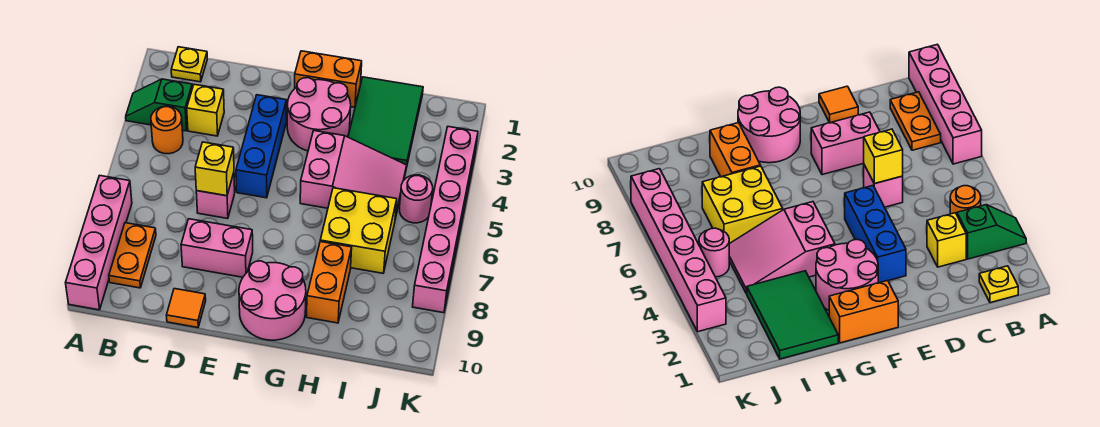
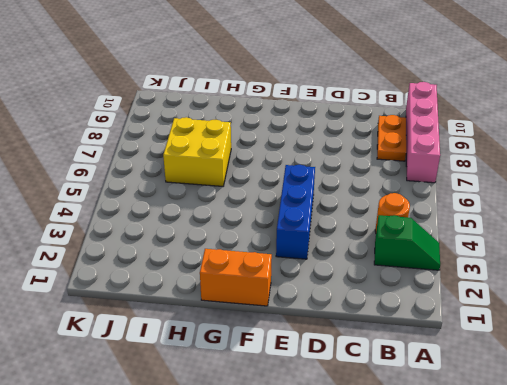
none -> yellow plate B1 level 1
none -> yellow brick C3 level 1
none -> pink brick D6 level 1

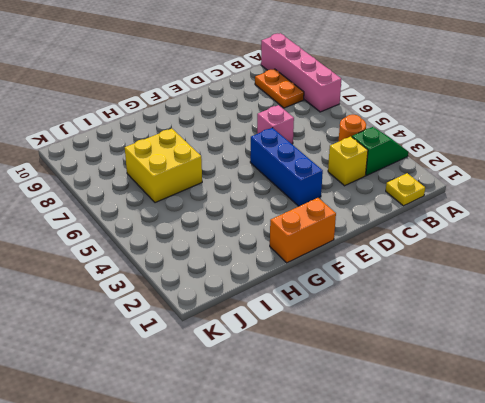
none -> pink brick D8:E8 level 1
none -> orange tile D10 level 1
none -> pink round brick F2:G3 level 1

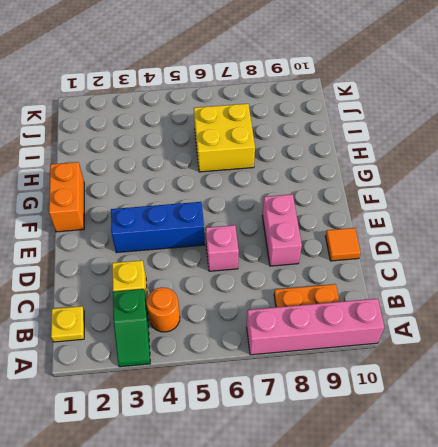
none -> pink round brick F2:G3 level 1
none -> pink round brick F9:G10 level 1
none -> pink slope G4:I5 level 1 top G

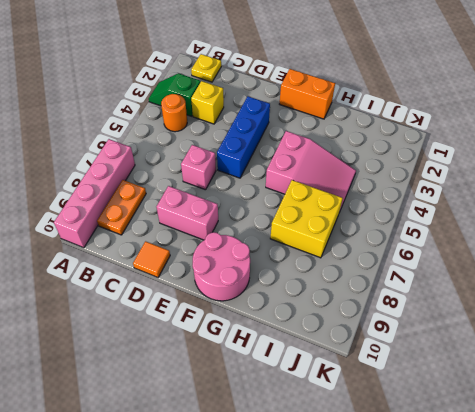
none -> pink round brick F2:G3 level 1
none -> green tile H1:I3 level 1
none -> orange brick H8:H9 level 1

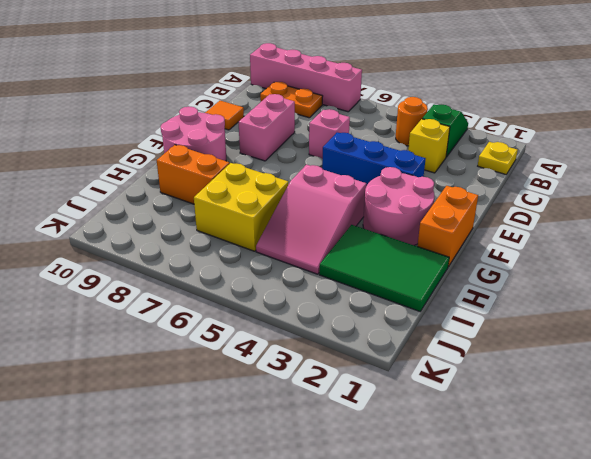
none -> pink round brick J5 level 1
none -> pink brick K3:K8 level 1
none -> yellow brick D6 level 2

